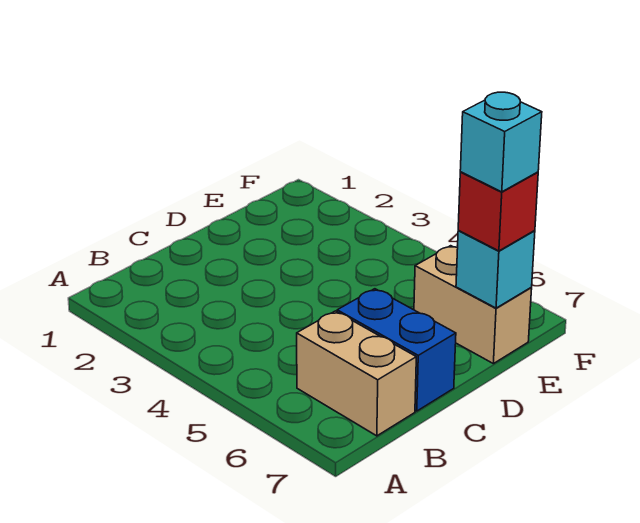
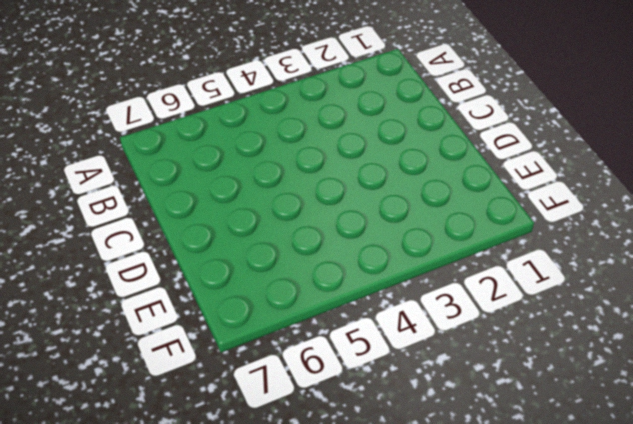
none -> tan brick B6:B7 level 1
none -> blue brick C6:C7 level 1

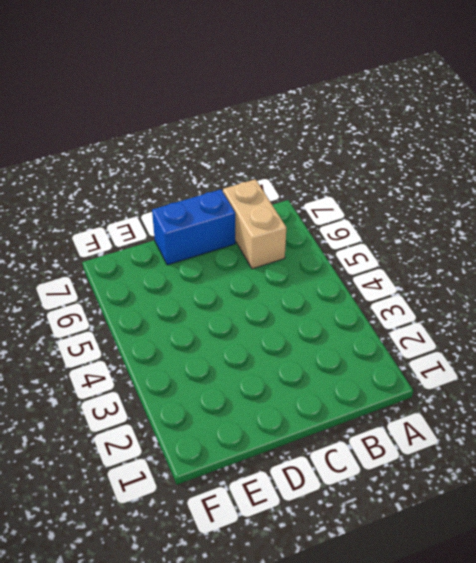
blue brick C7:D7 level 1 -> blue brick C6:C7 level 1
none -> tan brick E6:E7 level 1
none -> cyan brick E7 level 2

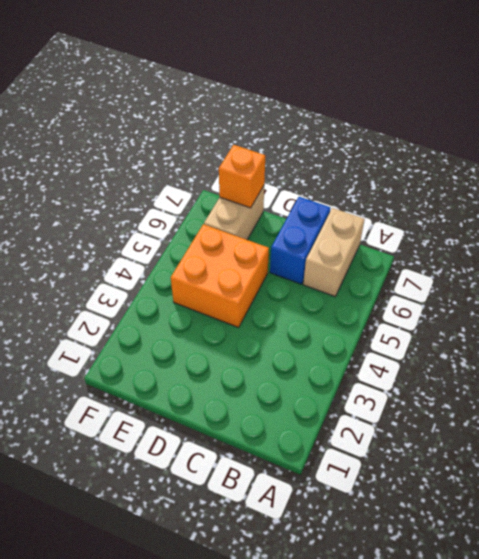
orange brick D4:E5 level 1 -> none
orange brick E7 level 2 -> cyan brick E7 level 2
none -> red brick E7 level 3
none -> cyan brick E7 level 4

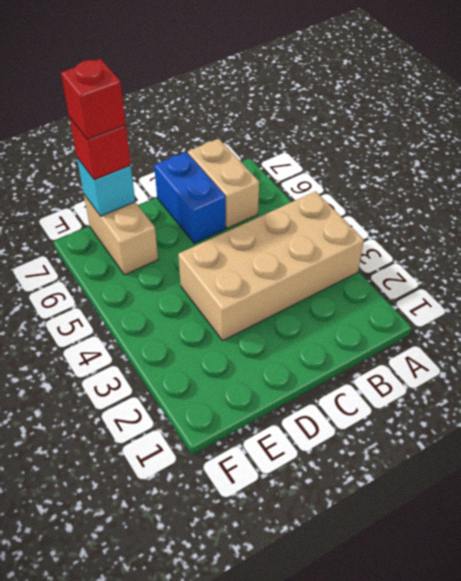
tan brick A3:D4 level 1 -> none
red brick E7 level 4 -> cyan brick E7 level 4

